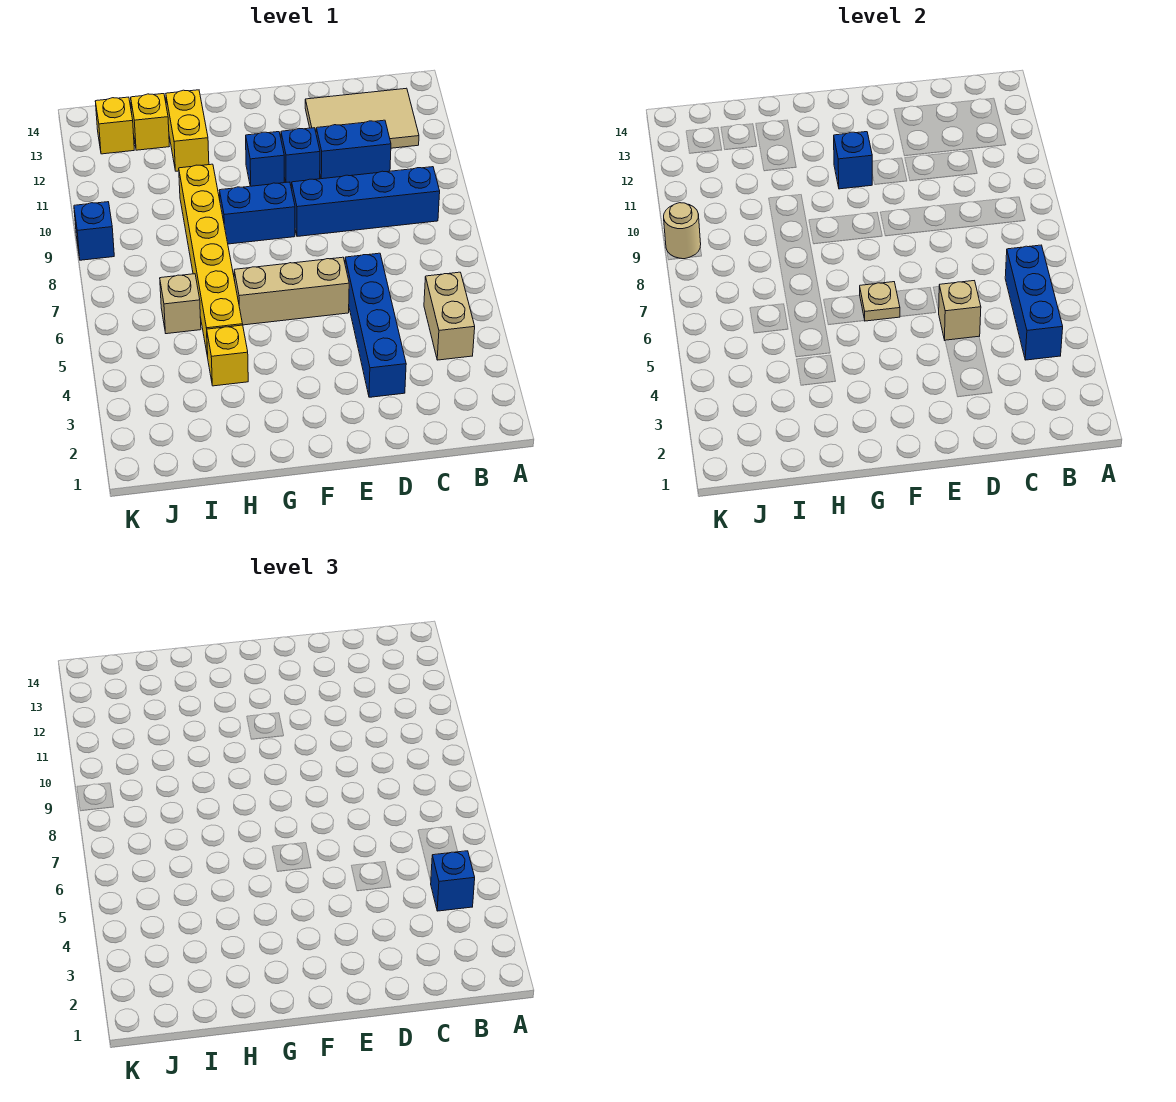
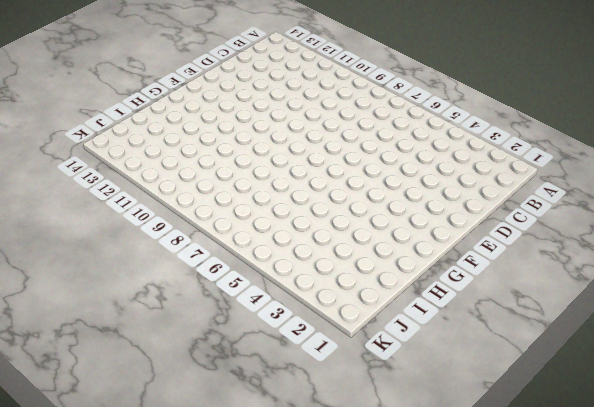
none -> tan brick B4:B5 level 1
none -> blue brick B9:E9 level 1
none -> tan tile B12:D13 level 1

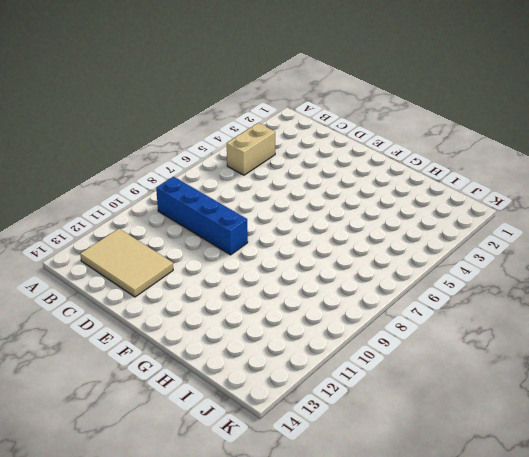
none -> blue brick C11:D11 level 1
none -> blue brick D3:D6 level 1
none -> tan brick E6:G6 level 1

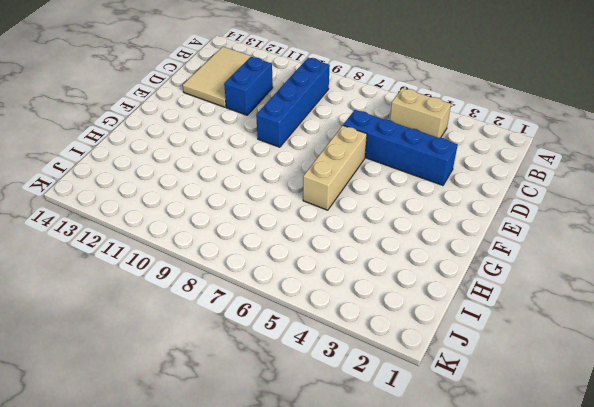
none -> blue brick E11 level 1
none -> blue brick F9:G9 level 1
none -> blue brick F11 level 1

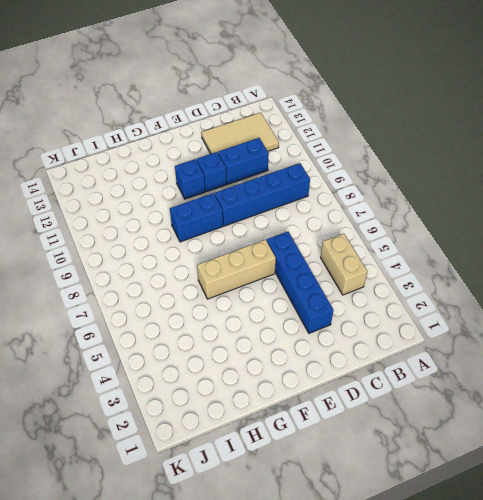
none -> yellow brick H4 level 1
none -> yellow brick H5:H10 level 1
none -> yellow brick H12:H13 level 1

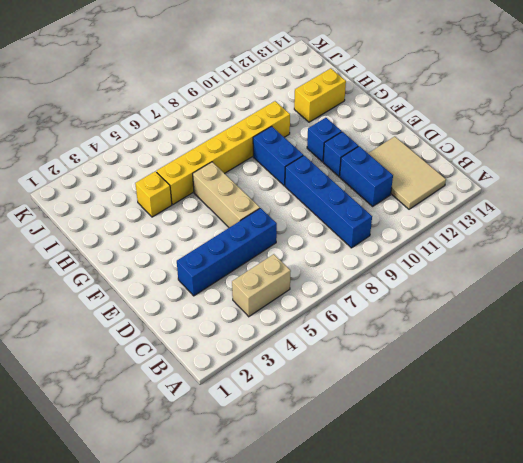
none -> tan brick I6 level 1
none -> yellow brick I13 level 1
none -> yellow brick J13 level 1

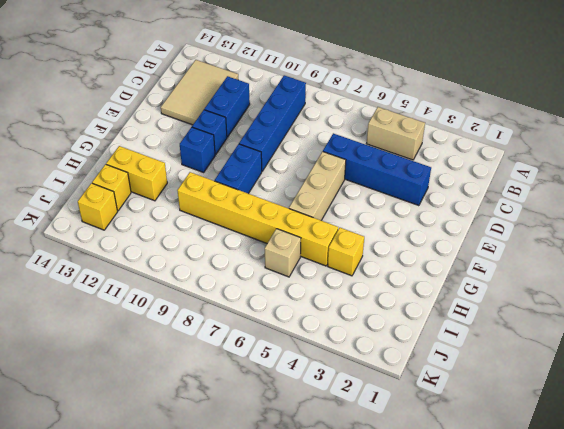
none -> blue brick K9 level 1
none -> blue brick B4:B6 level 2
none -> tan brick D5 level 2

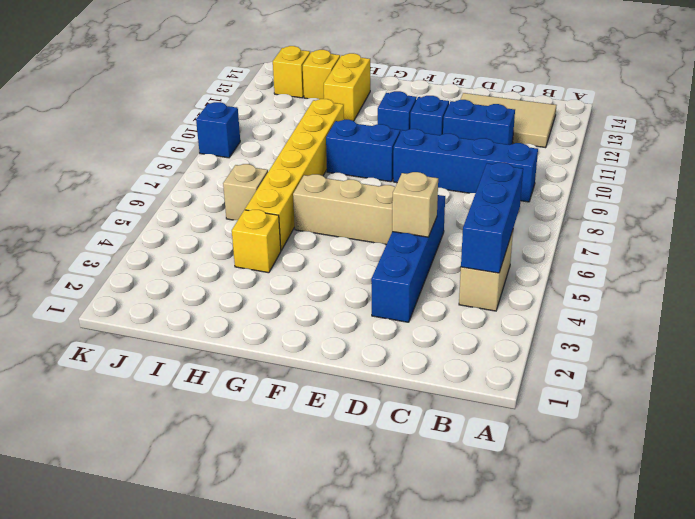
none -> tan plate F6 level 2
none -> blue brick F11 level 2
none -> tan round brick K9 level 2

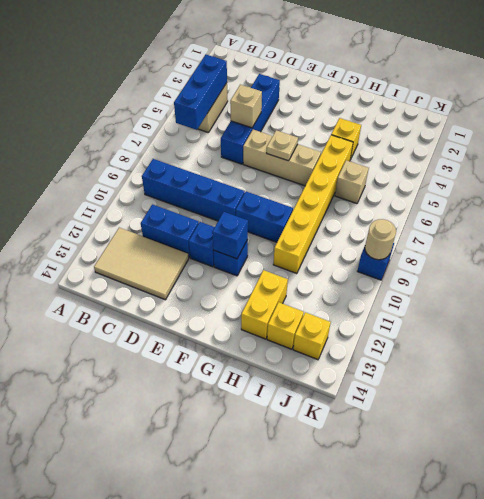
none -> blue brick B4 level 3

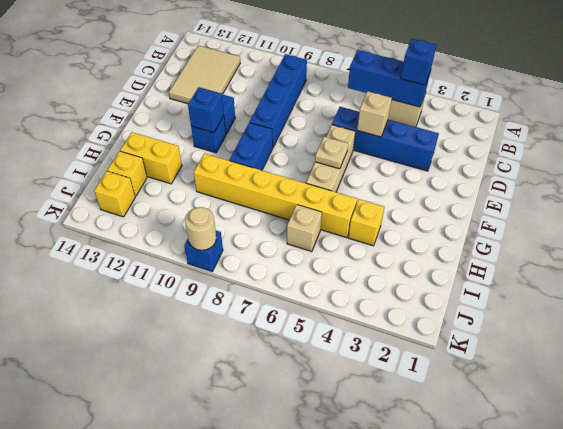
none -> blue brick C11:D11 level 1

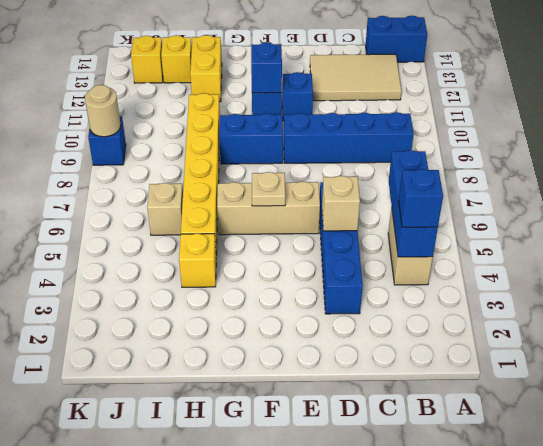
blue brick A14:B14 level 1 -> blue brick C11:D11 level 1

